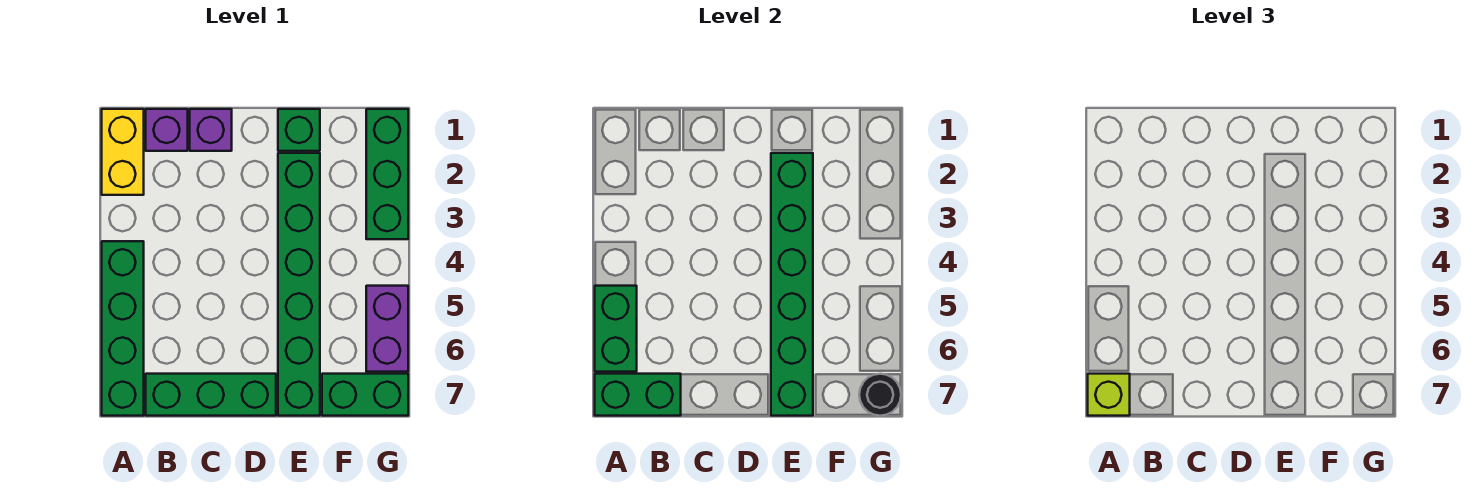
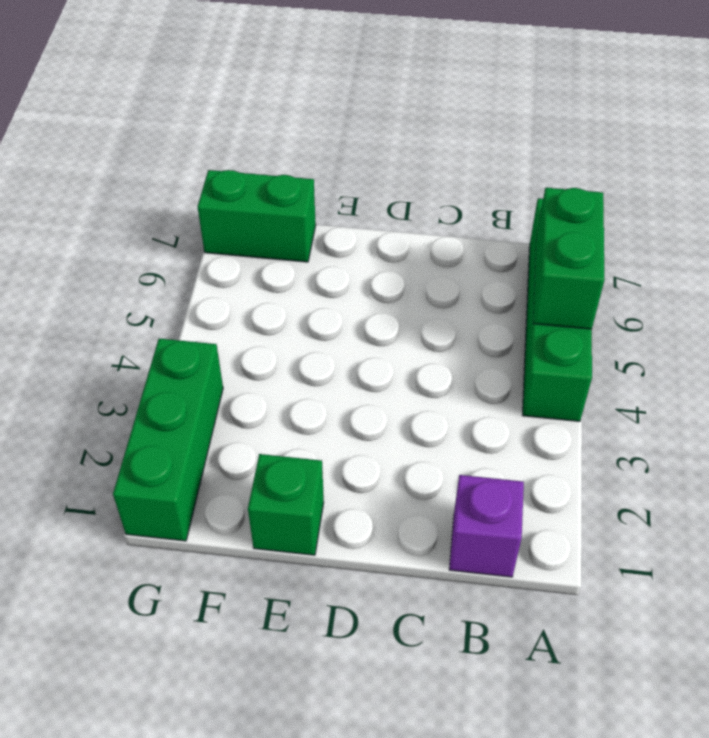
none -> yellow brick A1:A2 level 1
none -> green brick B7:D7 level 1
none -> purple brick C1 level 1

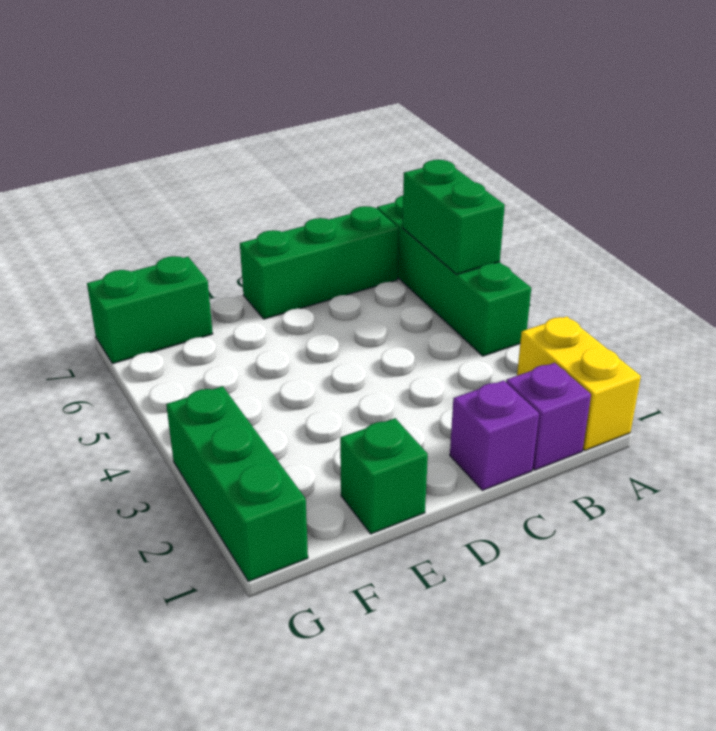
none -> green brick E2:E7 level 1
none -> purple brick G5:G6 level 1
none -> green brick A7:B7 level 2

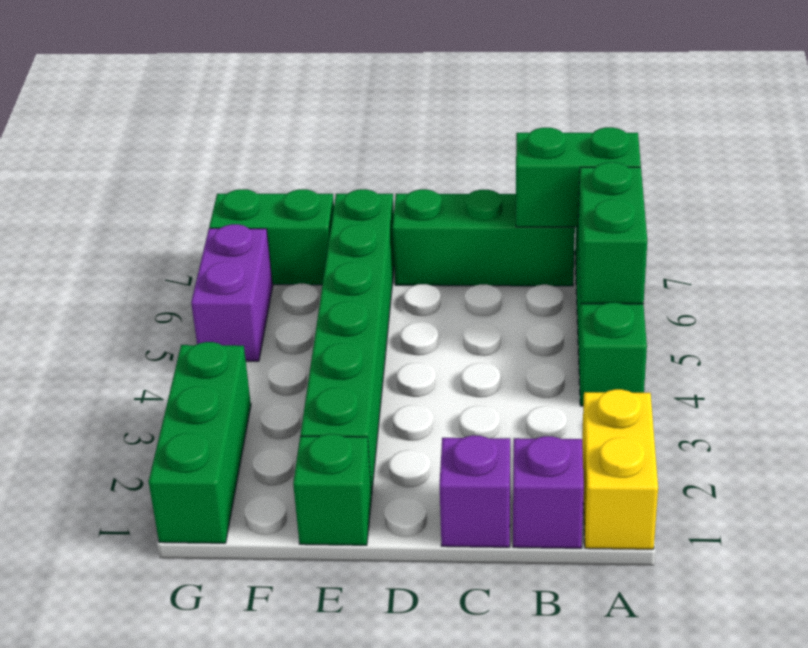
none -> green brick E2:E7 level 2
none -> black round brick G7 level 2
none -> lime brick A7 level 3

